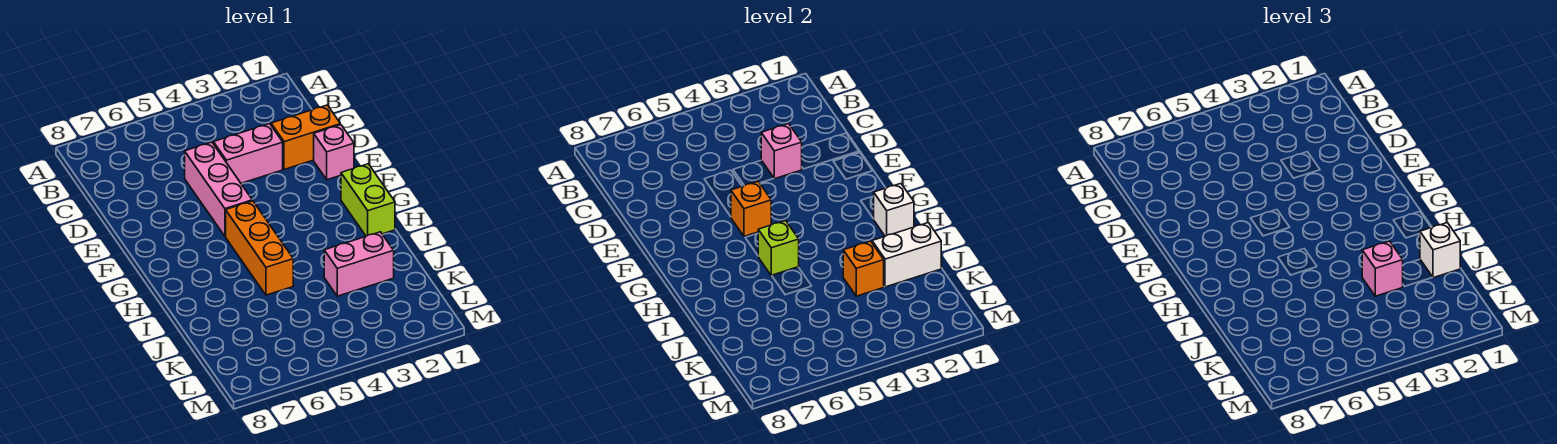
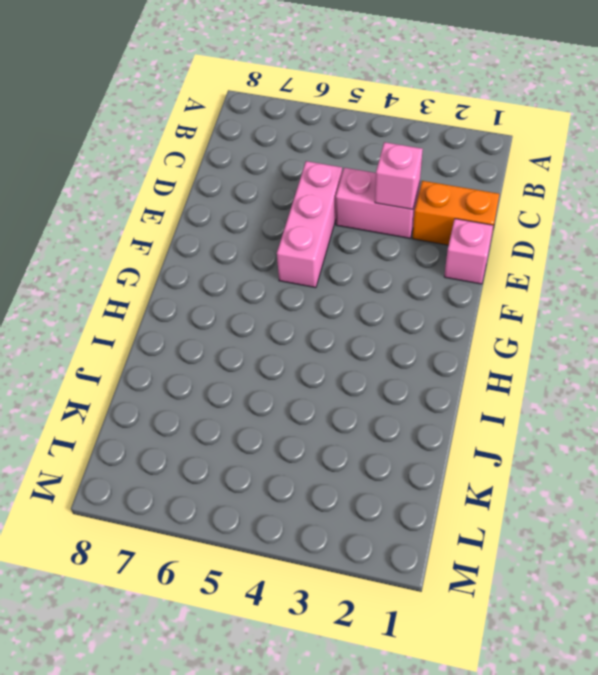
none -> lime brick G1:H1 level 1
none -> orange brick G5:I5 level 1
none -> pink brick J2:J3 level 1

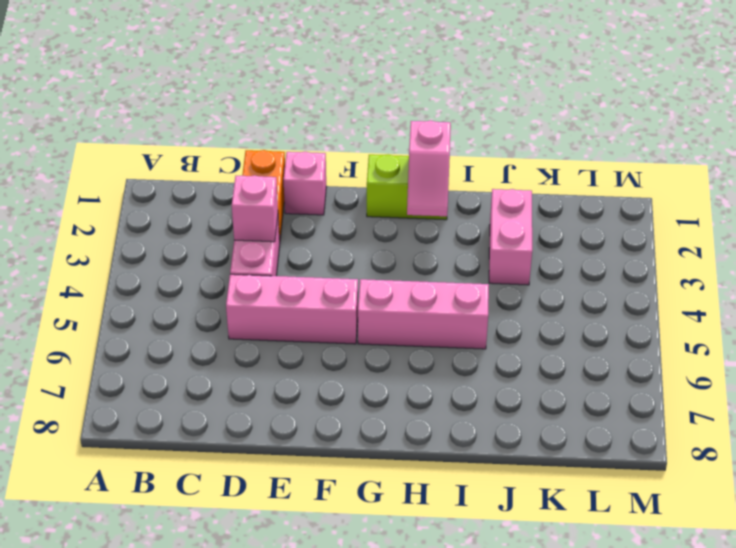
pink brick G5:I5 level 1 -> orange brick G5:I5 level 1
pink slope H1:H2 level 2 top 1 -> white brick H1 level 2
none -> orange brick F5 level 2
none -> lime brick H5 level 2
none -> white brick J1:J2 level 2

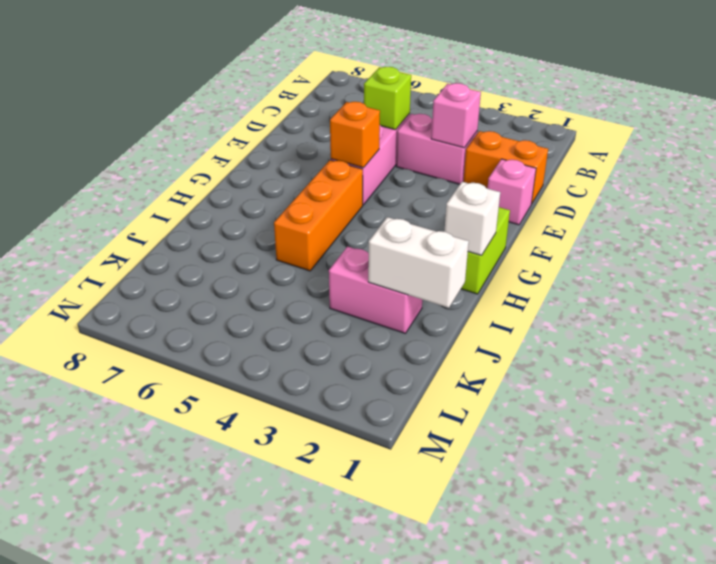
lime brick D5 level 2 -> lime brick H5 level 2
none -> orange brick J3 level 2
none -> white brick J1 level 3
none -> pink brick J3 level 3

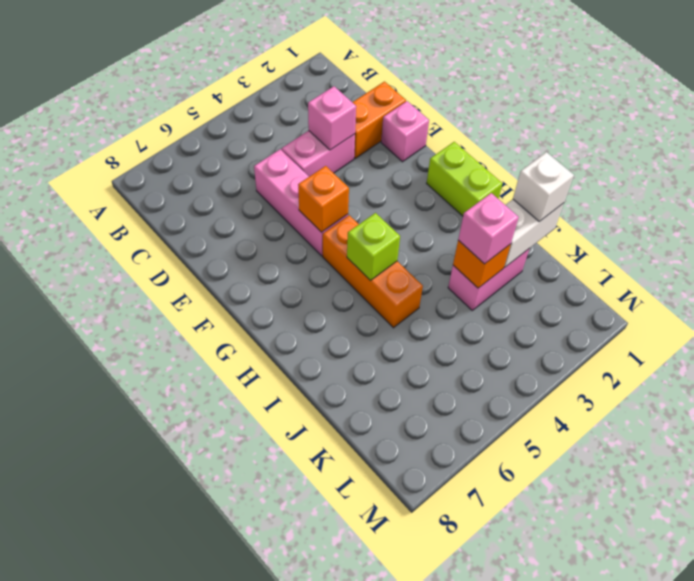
none -> white brick H1 level 2

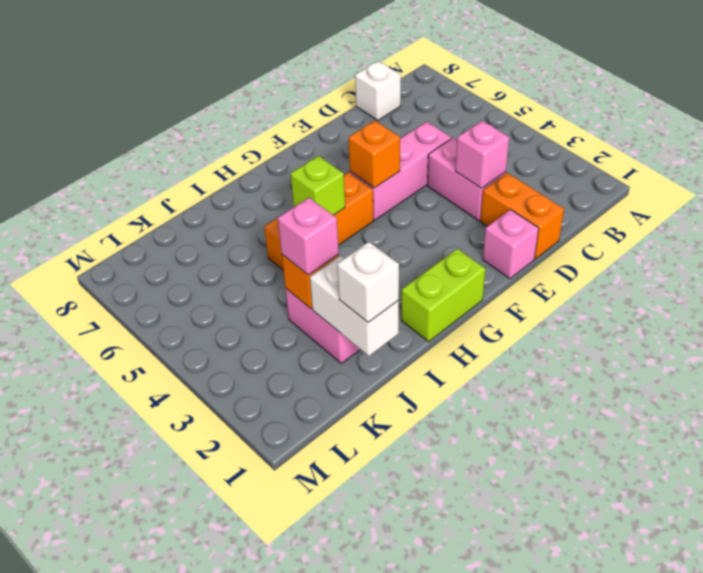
white brick C8 level 1 -> white brick H1 level 2

